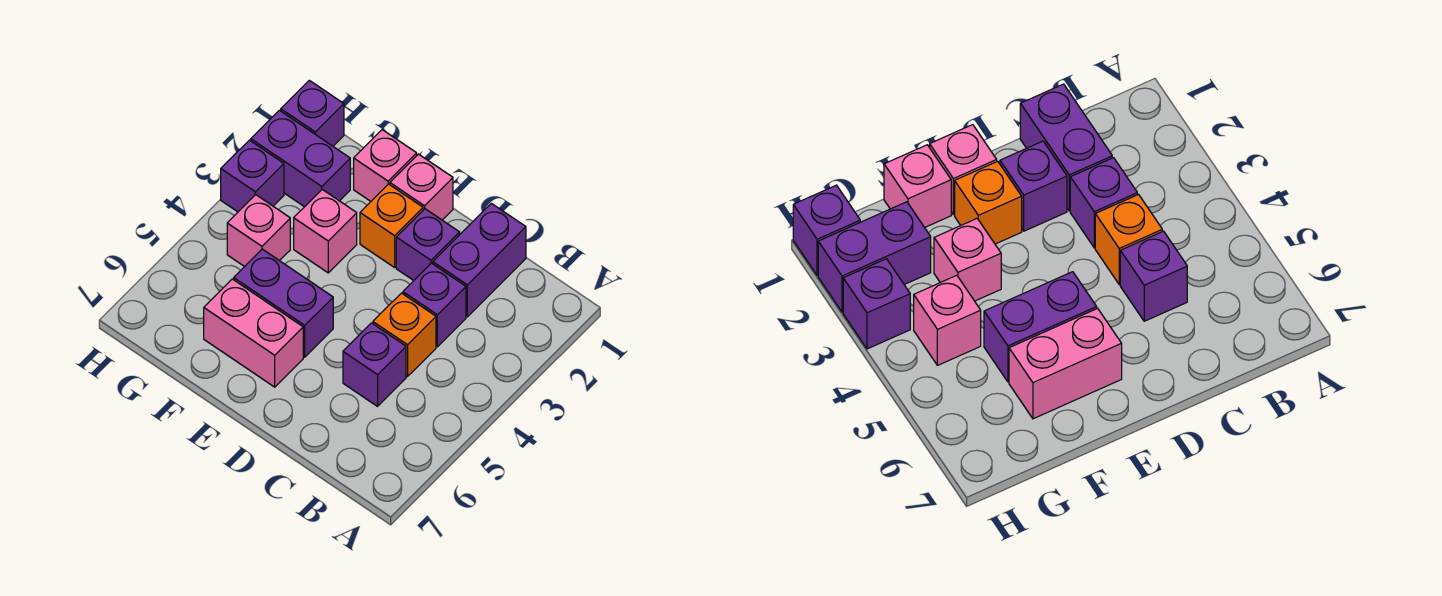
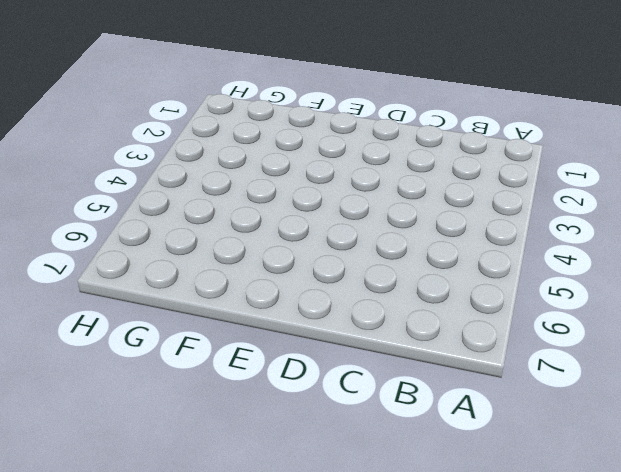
none -> purple brick C1:C2 level 1
none -> purple brick C3 level 1
none -> orange brick C4 level 1

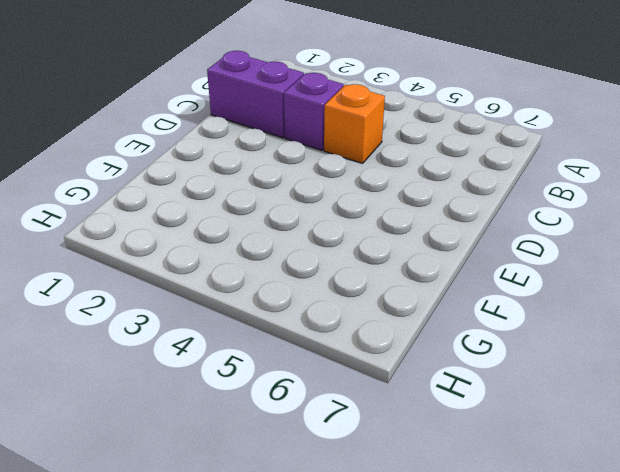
none -> purple brick C5 level 1
none -> purple brick D2 level 1
none -> pink brick E1 level 1

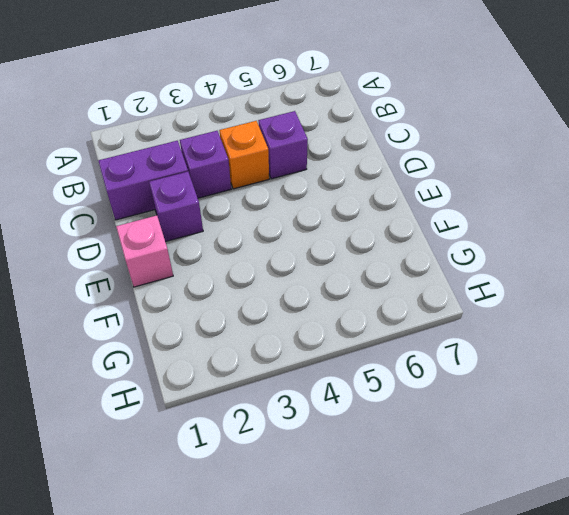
none -> orange brick E2 level 1
none -> purple brick E5:F5 level 1
none -> pink brick E6:F6 level 1

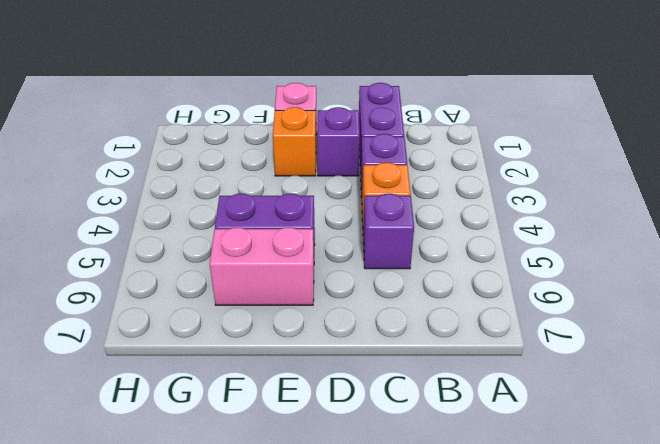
none -> pink brick F1 level 1
none -> pink brick F3 level 1
none -> purple brick G2:H2 level 1

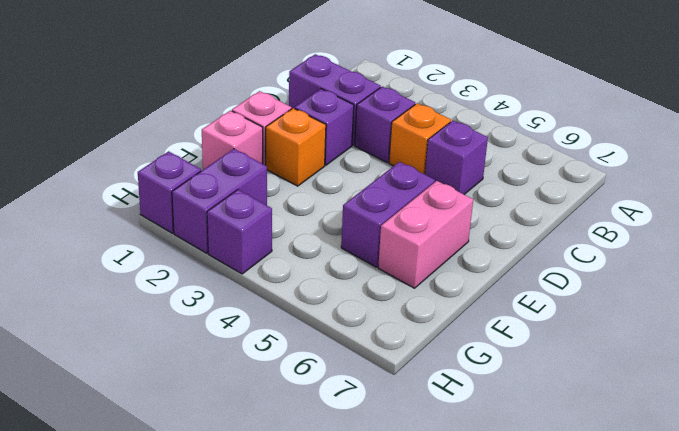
none -> pink brick F3 level 1
none -> pink brick G4 level 1

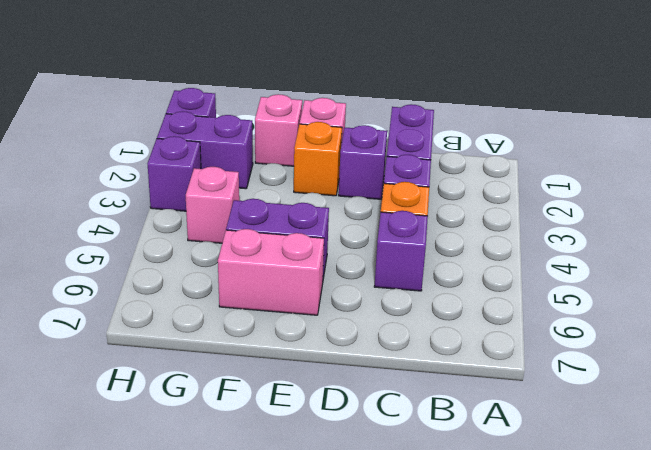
none -> pink brick F3 level 1

